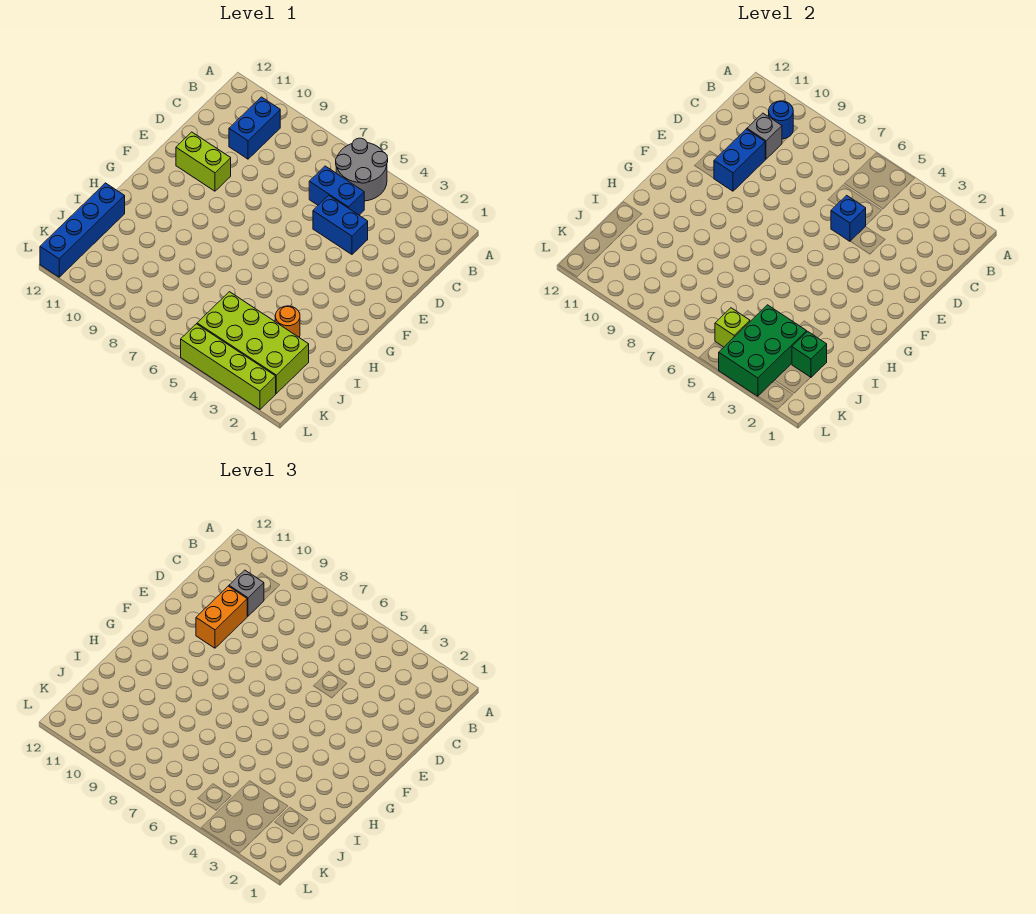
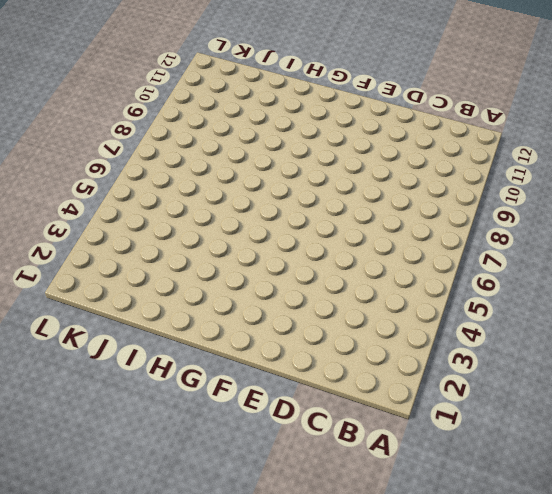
none -> grey round brick A5:B6 level 1
none -> blue brick B10:C10 level 1
none -> blue brick C5:C6 level 1

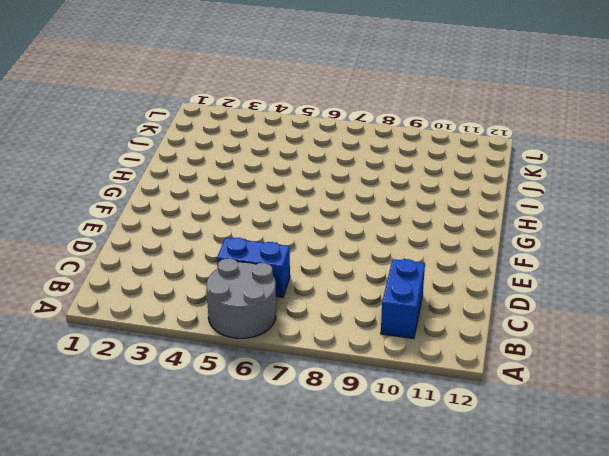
none -> blue brick D4:D5 level 1
none -> lime brick E10:E11 level 1
none -> orange round brick I3 level 1

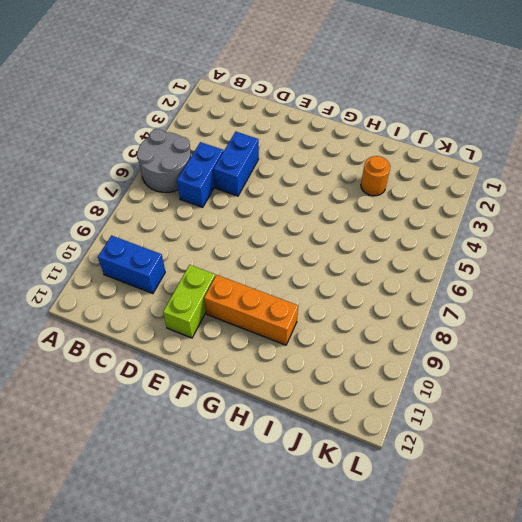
orange brick F10:H10 level 1 -> none
none -> blue brick I12:L12 level 1
none -> lime brick J2:K5 level 1
none -> lime brick L2:L5 level 1

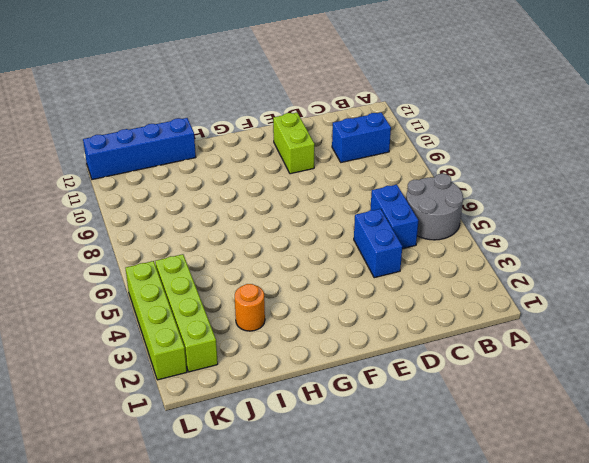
lime brick K2:K5 level 1 -> lime brick J2:K5 level 1
none -> blue round brick B10 level 2
none -> grey brick C10 level 2
none -> blue brick D5 level 2

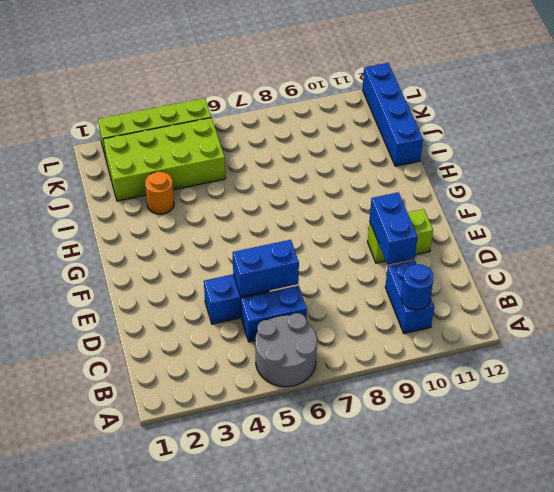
blue brick D5:D6 level 2 -> blue brick D5 level 2
none -> grey brick C10 level 2
none -> green brick J2 level 2
none -> green brick J3:L4 level 2

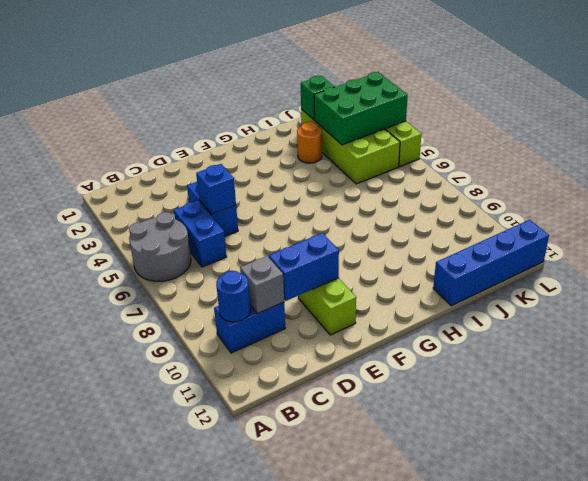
none -> lime brick K5 level 2
none -> grey brick C10 level 3
none -> orange brick D10:E10 level 3

